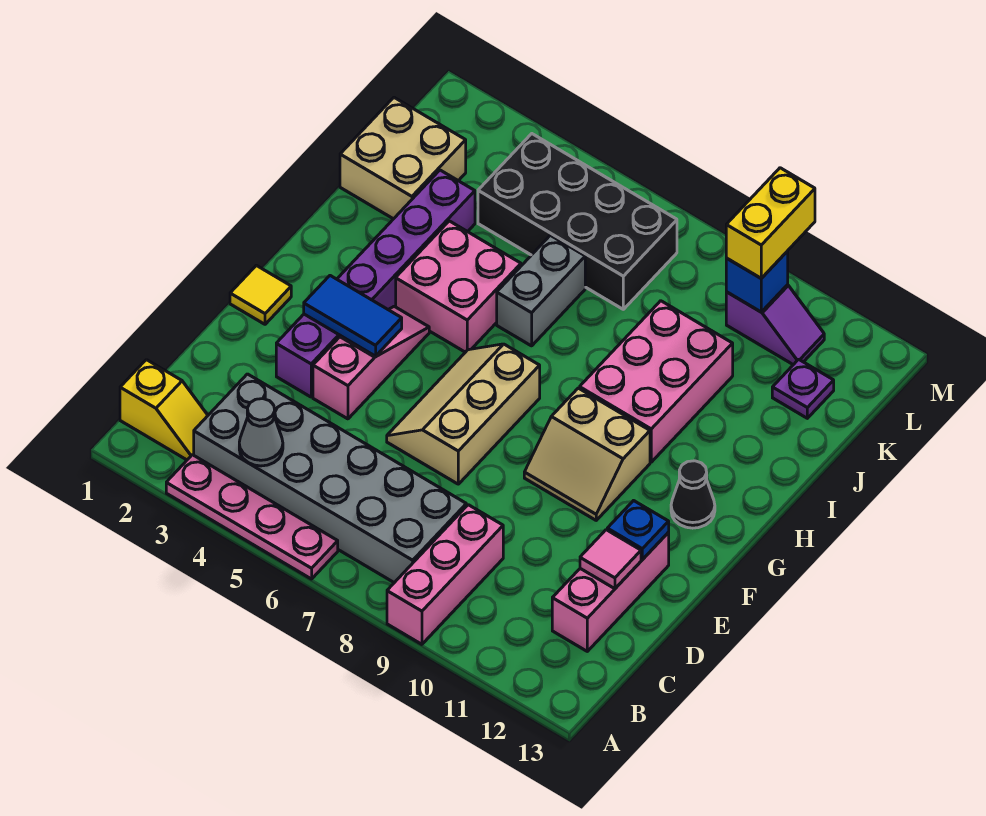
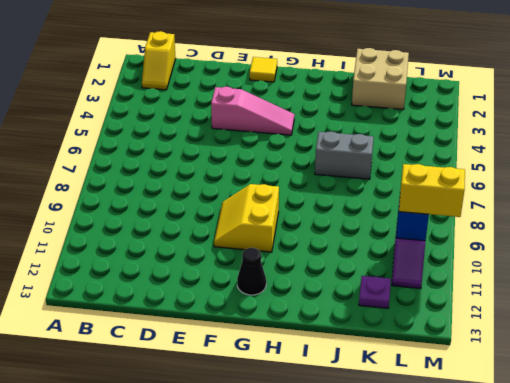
yellow slope F9:G10 level 1 top G -> tan slope F9:G10 level 1 top G
none -> pink plate A3:A6 level 1
none -> pink brick A9:C9 level 1
none -> grey brick B3:C8 level 1

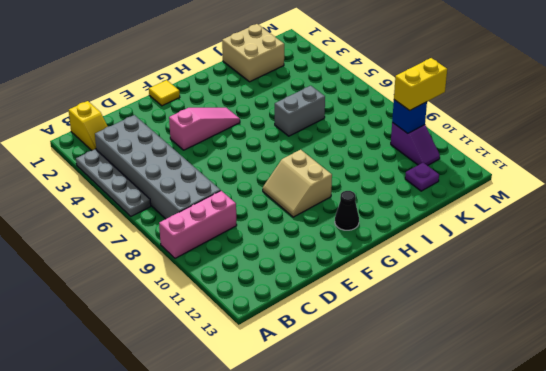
grey plate A3:A6 level 1 -> pink plate A3:A6 level 1
none -> pink brick C12:E12 level 1
none -> purple brick E3:J3 level 1
none -> tan slope E6:G7 level 1 top 7

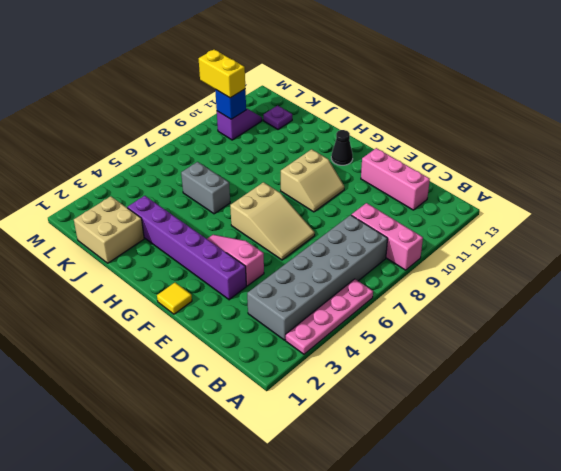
tan slope E6:G7 level 1 top G -> tan slope E6:G7 level 1 top 7
none -> yellow slope B1:B2 level 1 top 1
none -> pink brick H4:I5 level 1
none -> pink brick H9:J10 level 1

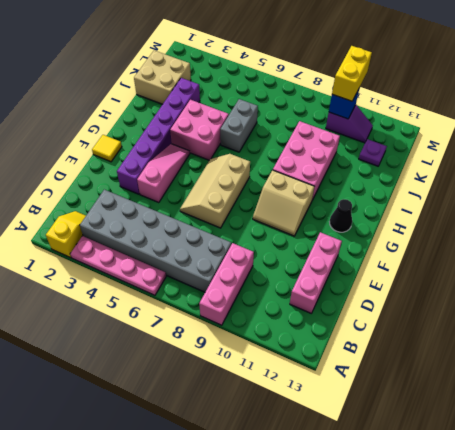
yellow slope A2:B2 level 1 top A -> yellow slope B1:B2 level 1 top 1
none -> black brick K4:L7 level 1
none -> grey cone B4 level 2
none -> pink tile D12 level 2

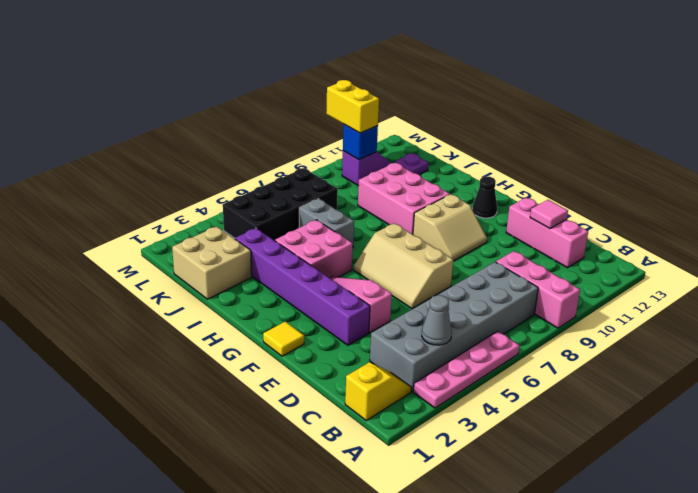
none -> blue plate E12 level 2
none -> blue tile F3:F4 level 2

